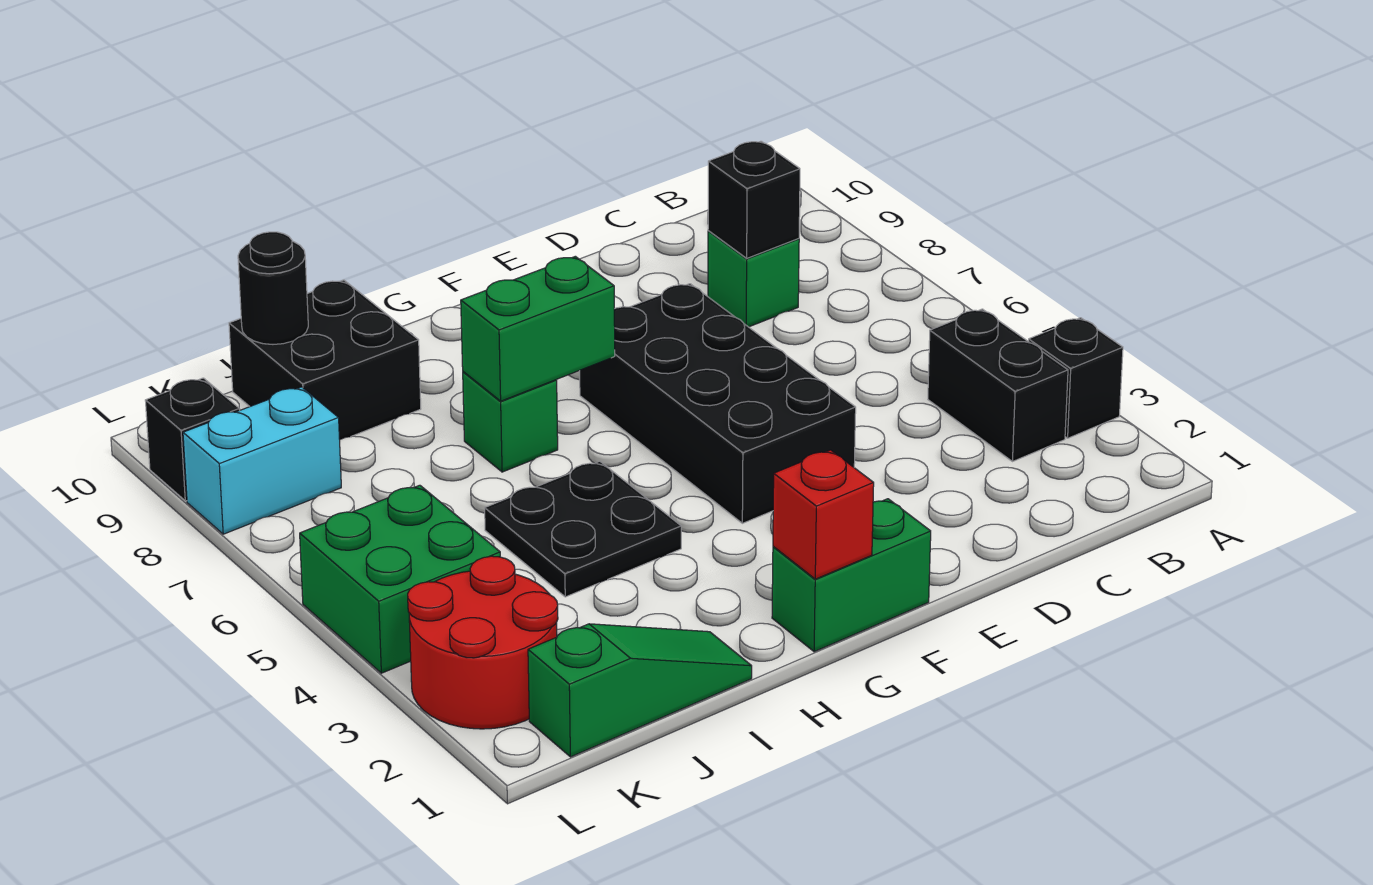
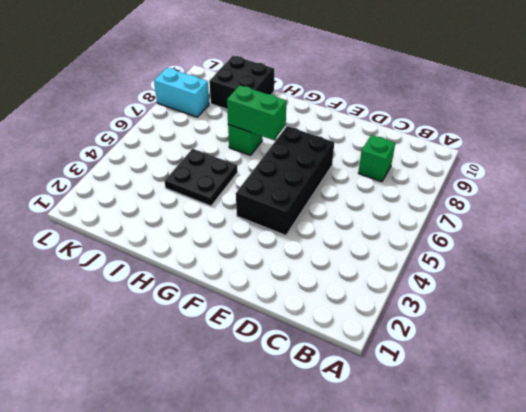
none -> black brick A3 level 1
none -> black brick B3:B4 level 1
none -> green brick F1:G1 level 1

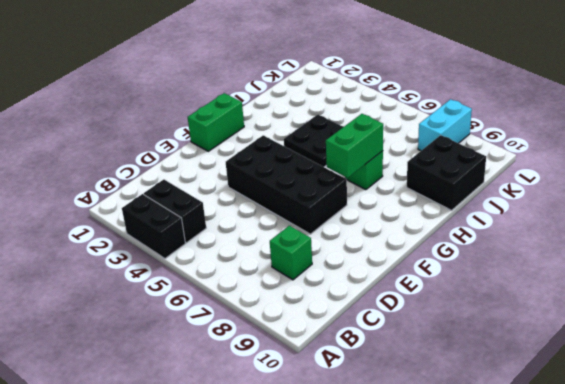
black brick A3:A4 level 1 -> black brick A3 level 1
none -> green slope I1:K1 level 1 top K
none -> red round brick K2:L3 level 1
none -> green brick K4:L5 level 1

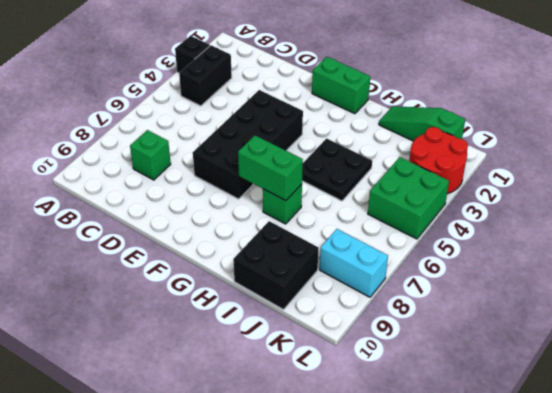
none -> black brick L9 level 1
none -> black brick C8 level 2
none -> red brick G1 level 2

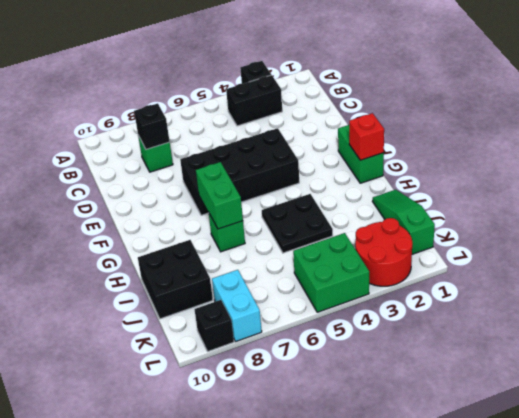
none -> black round brick J10 level 2

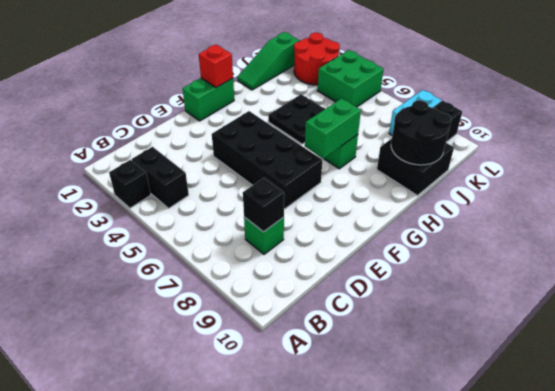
black round brick I9:J10 level 2 -> black round brick J10 level 2

